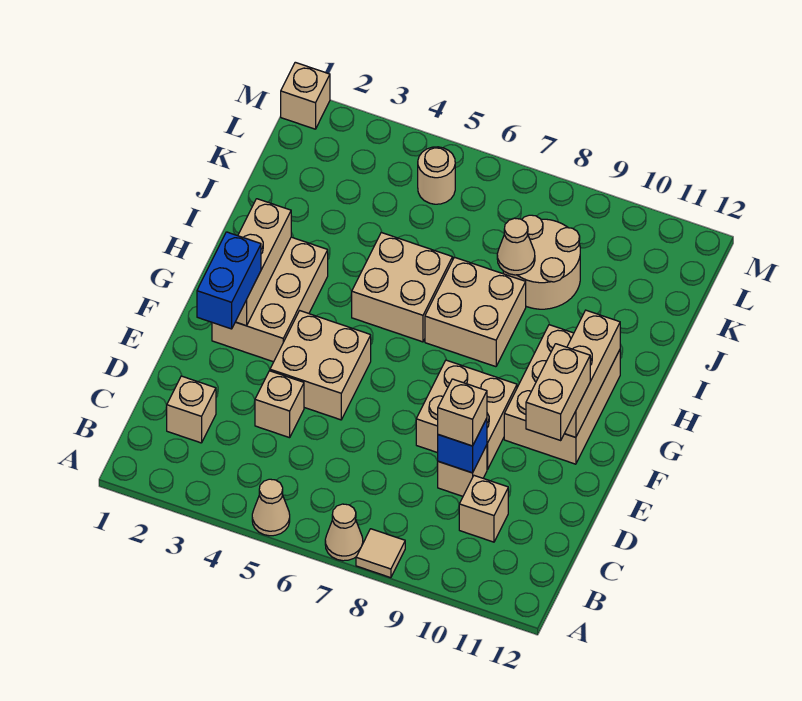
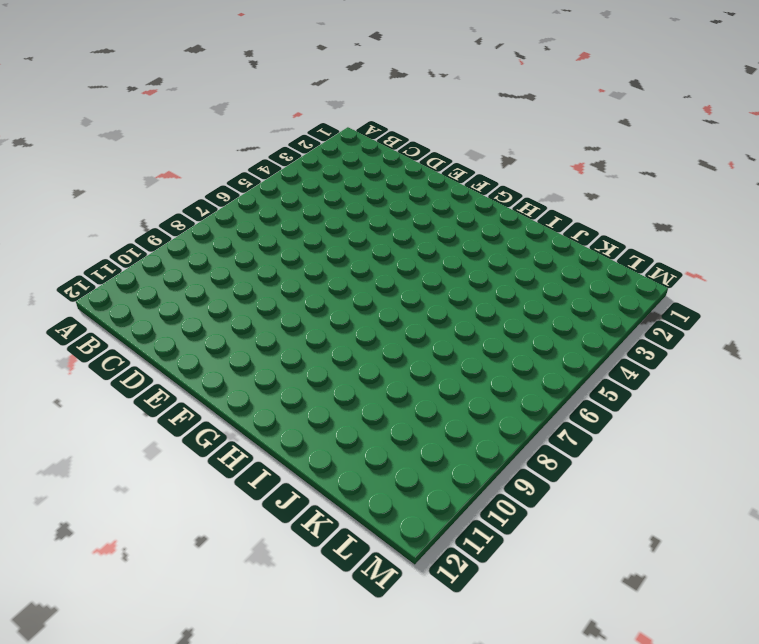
none -> tan cone A5 level 1
none -> tan cone A7 level 1
none -> tan tile A8 level 1

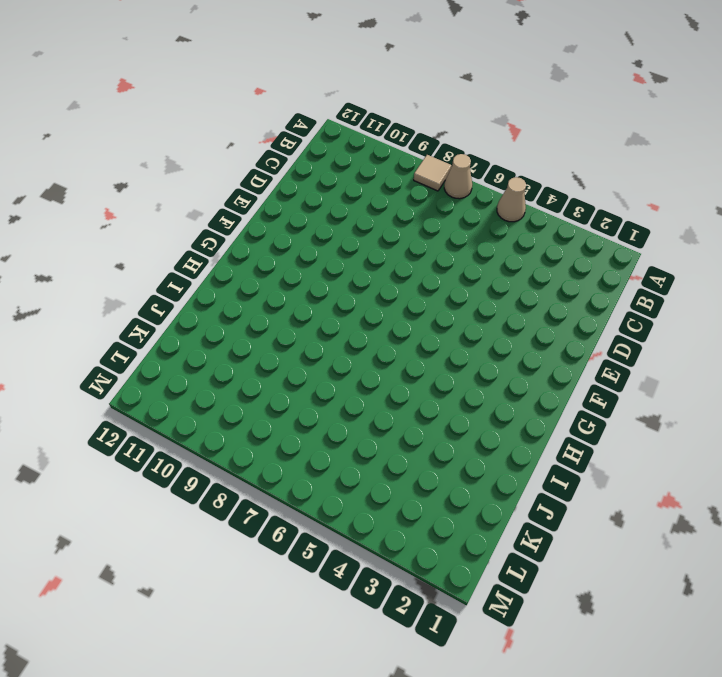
none -> tan brick C2 level 1
none -> tan brick C10 level 1
none -> tan brick D4 level 1

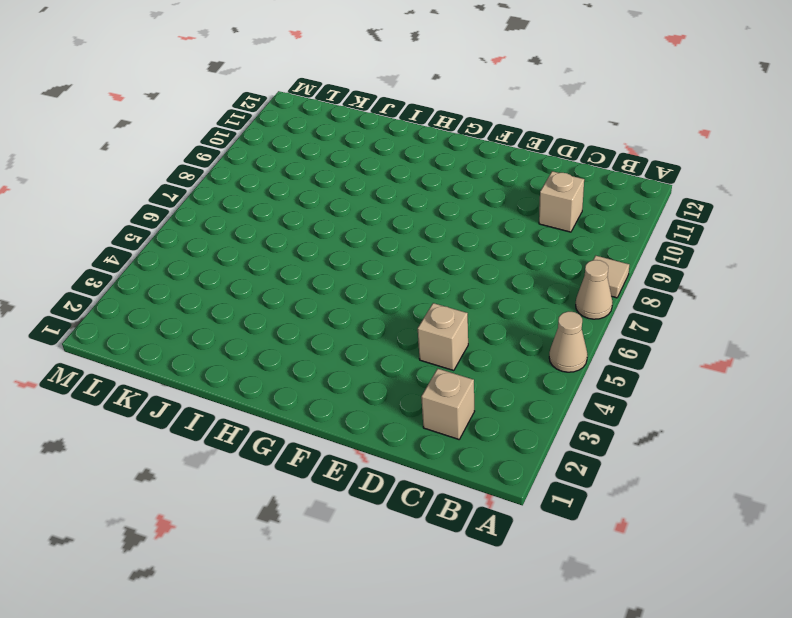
none -> tan brick D9 level 1
none -> tan brick E4:F5 level 1
none -> tan brick E8:F9 level 1

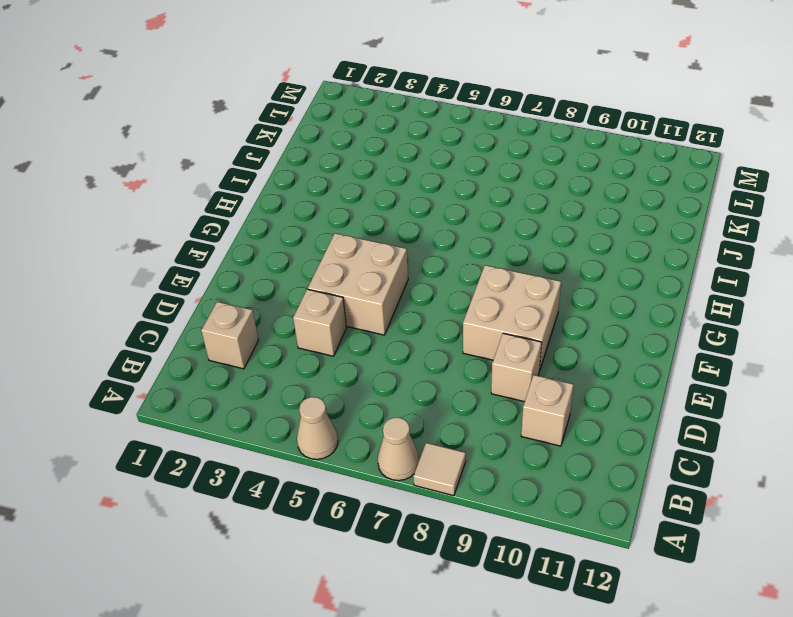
none -> tan brick F2:H3 level 1
none -> tan brick F10:H11 level 1
none -> tan brick H5:I6 level 1

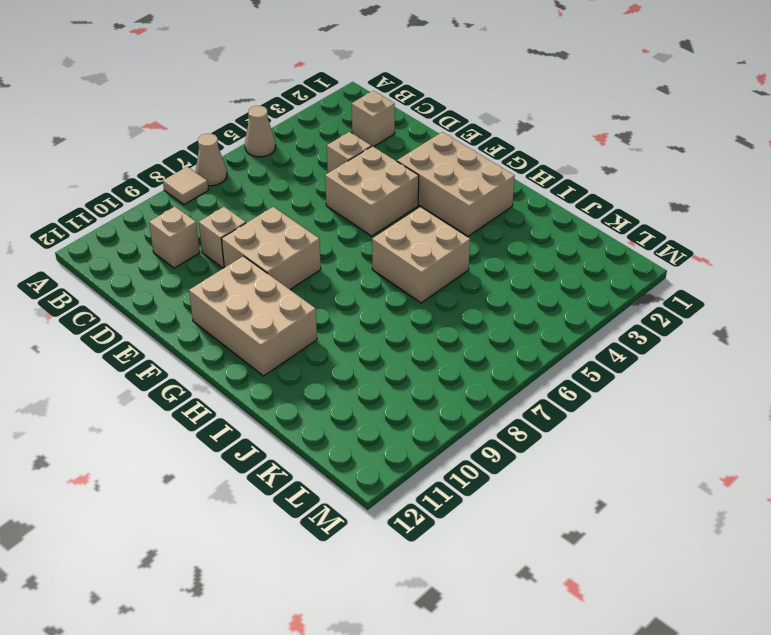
none -> tan brick H7:I8 level 1
none -> tan round brick J8:K9 level 1
none -> tan round brick L5 level 1

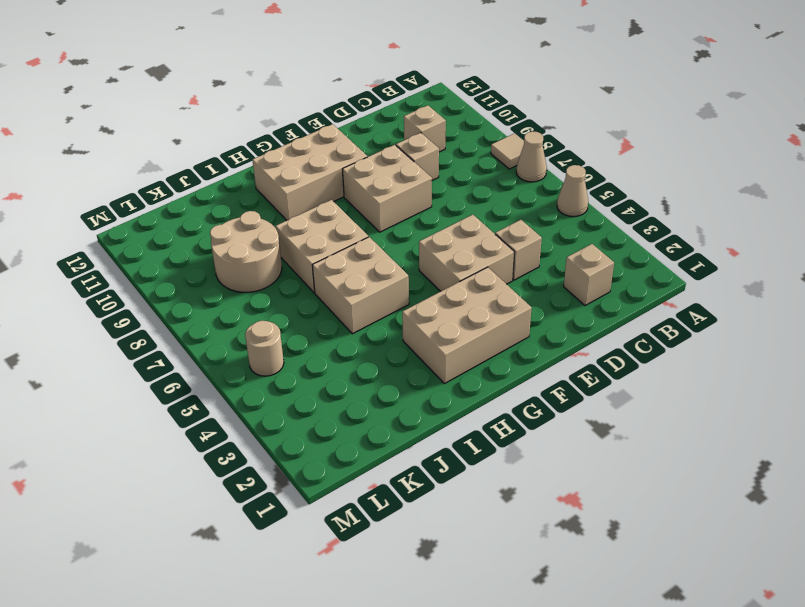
none -> tan brick M1 level 1
none -> blue brick D9 level 2
none -> tan brick F2:H2 level 2

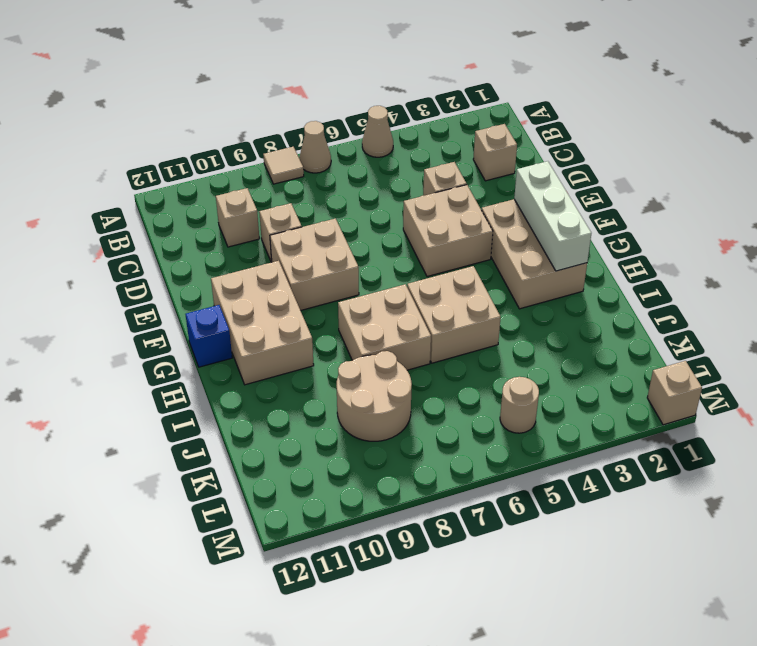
white brick F2:H2 level 2 -> tan brick F2:H2 level 2
blue brick G12 level 1 -> blue brick D9 level 2
none -> tan brick F11:H11 level 2
none -> tan cone J8 level 2
none -> tan brick D9 level 3

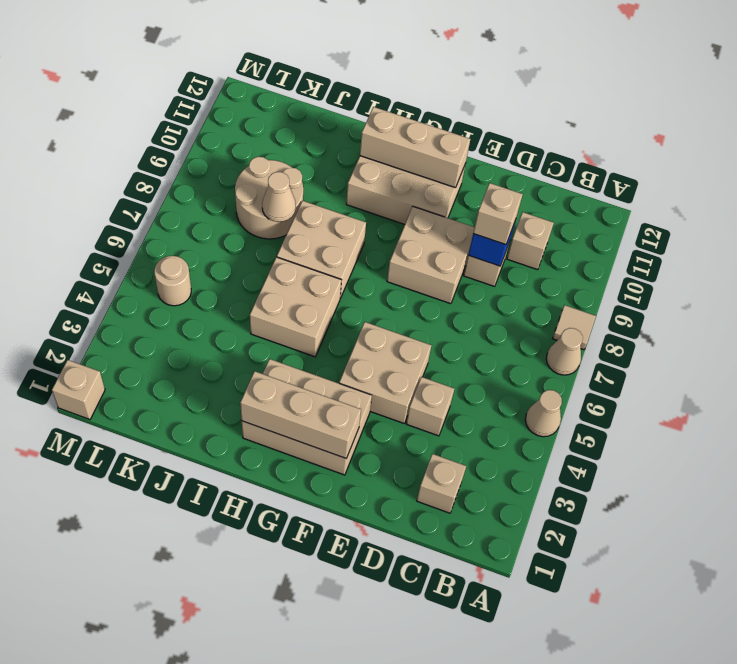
none -> blue brick E2:F2 level 3
none -> tan brick E11:F11 level 3

